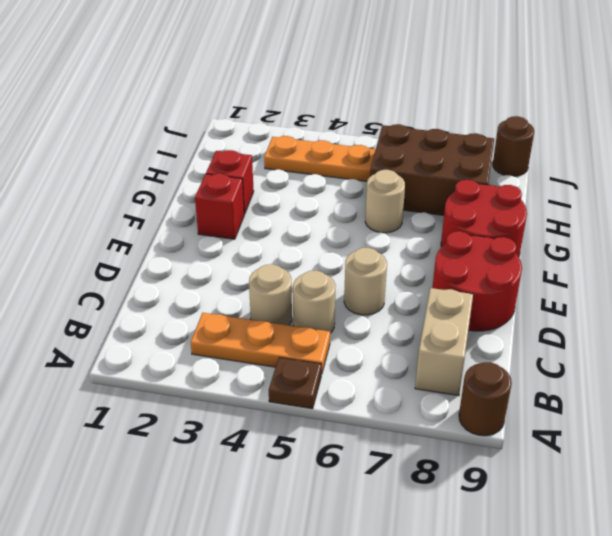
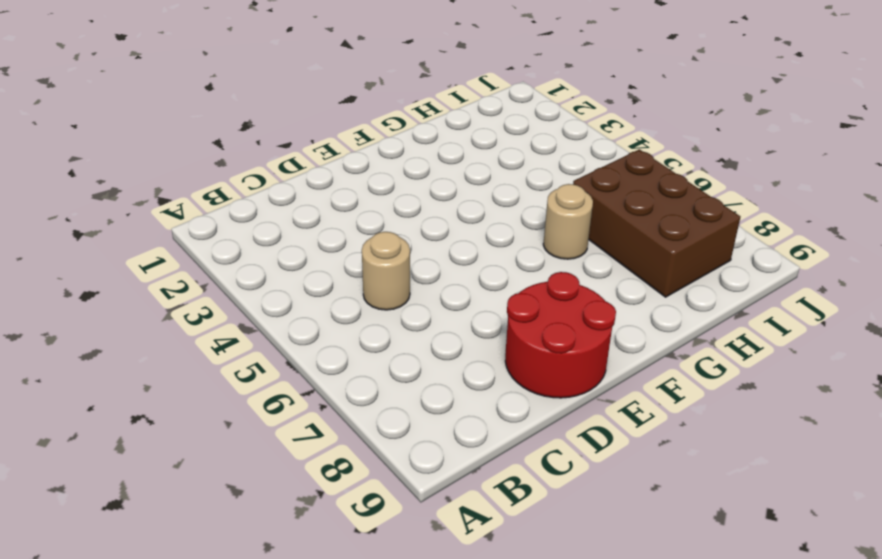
none -> brown plate A5 level 1
none -> brown round brick A9 level 1
none -> orange plate B3:B5 level 1

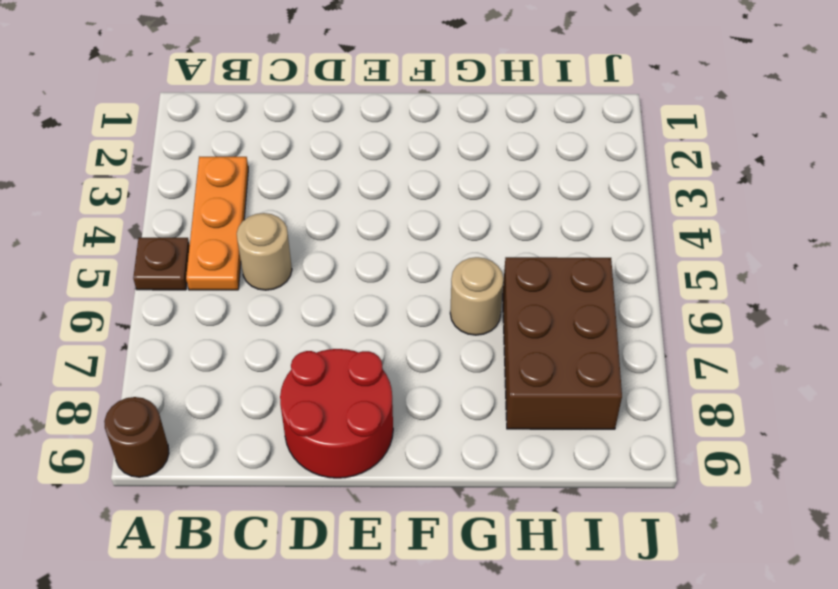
none -> tan brick B8:C8 level 1
none -> tan round brick C4 level 1
none -> tan round brick D6 level 1

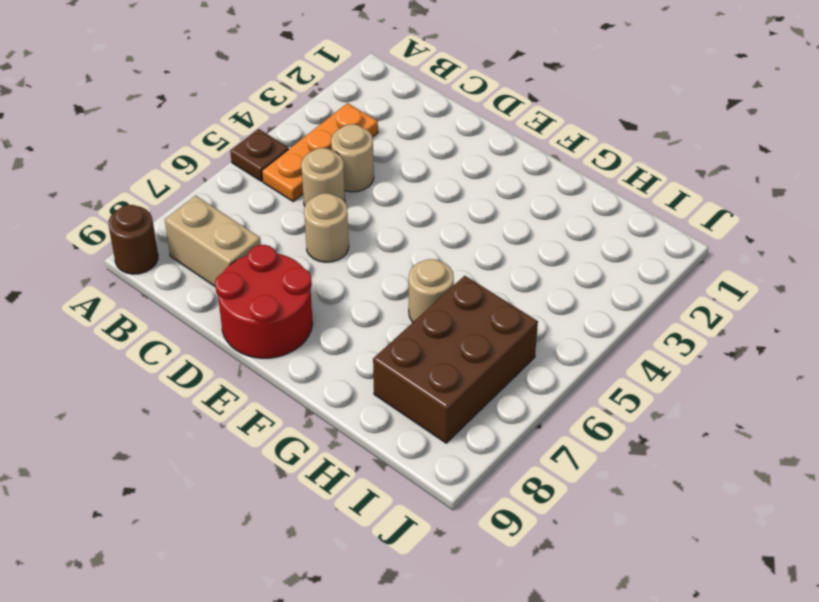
none -> red brick F2 level 1
none -> red round brick F8:G9 level 1
none -> red brick G2 level 1

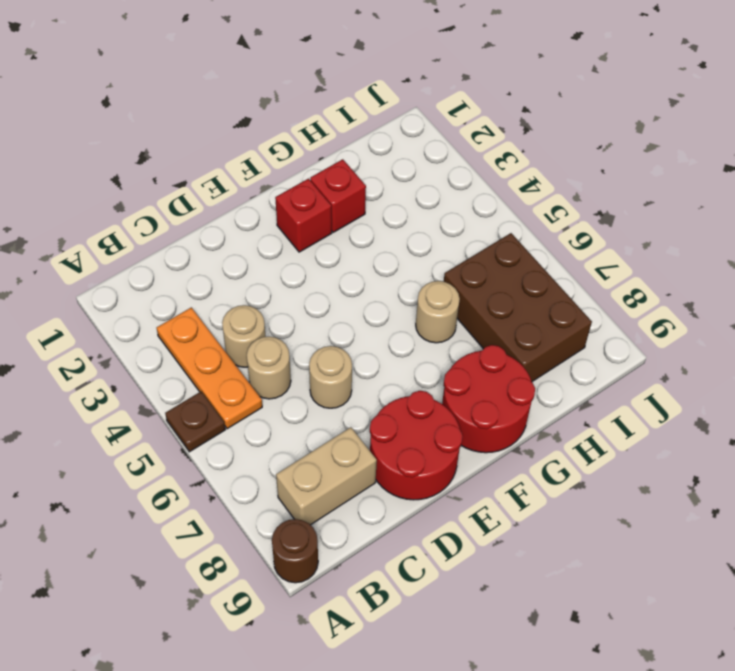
none -> orange plate I3:I5 level 1
none -> brown round brick J9 level 1

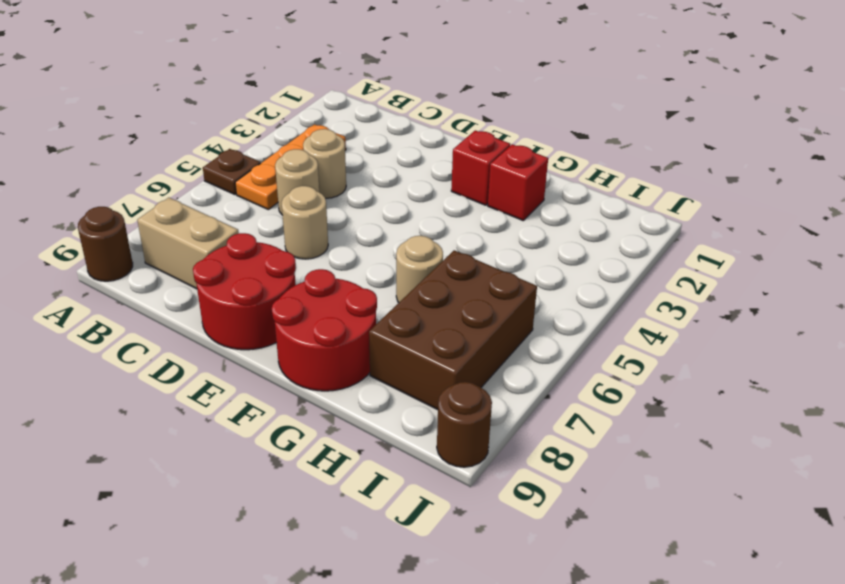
none -> orange plate I3:I5 level 1

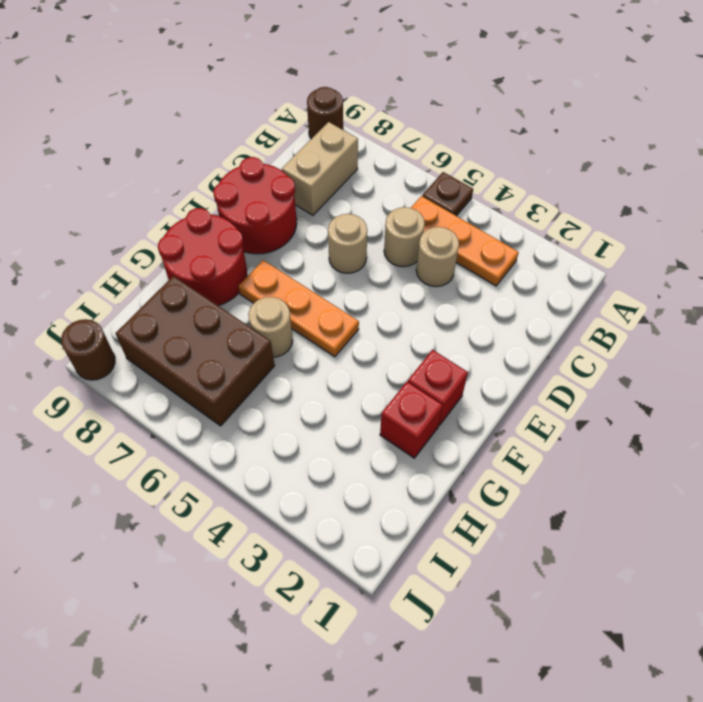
orange plate F5:F7 level 1 -> orange plate I3:I5 level 1

